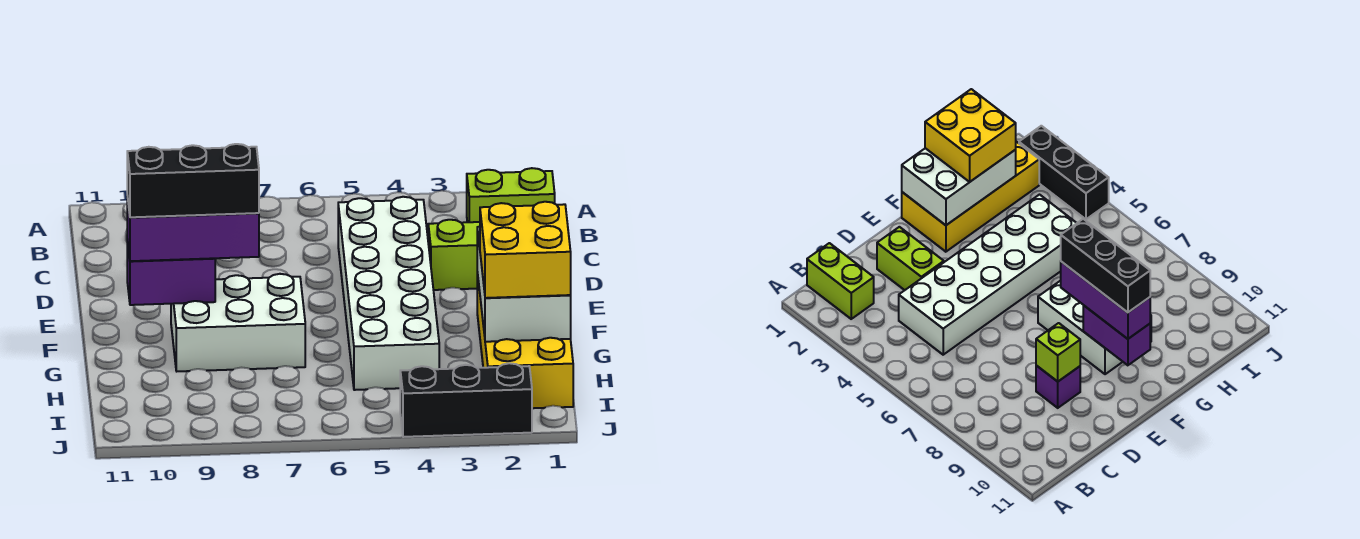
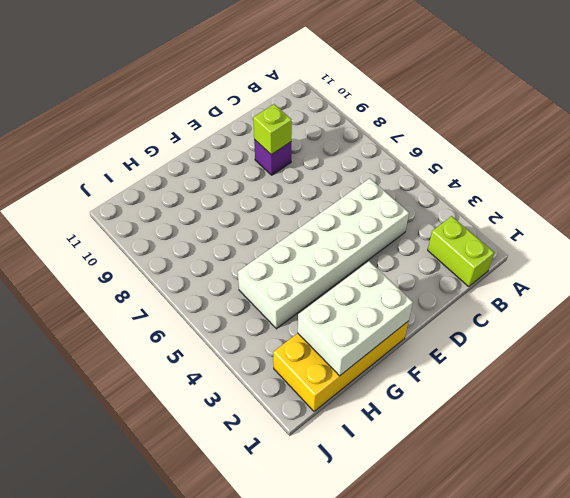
none -> lime brick D2:D3 level 1
none -> white brick F7:G9 level 1
none -> black brick J2:J4 level 1

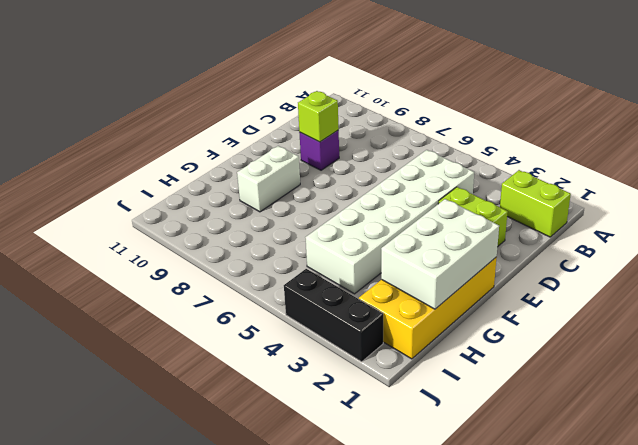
white brick F9:G9 level 1 -> white brick F7:G9 level 1
none -> purple brick F9:F10 level 2
none -> purple brick F8:F10 level 3
none -> yellow brick G1:H2 level 3

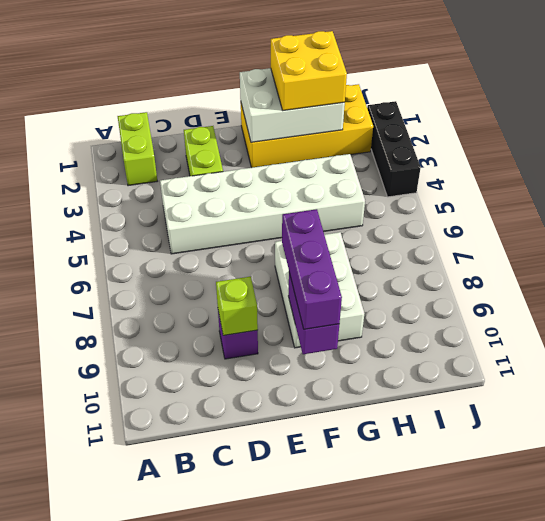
none -> black brick F8:F10 level 4

